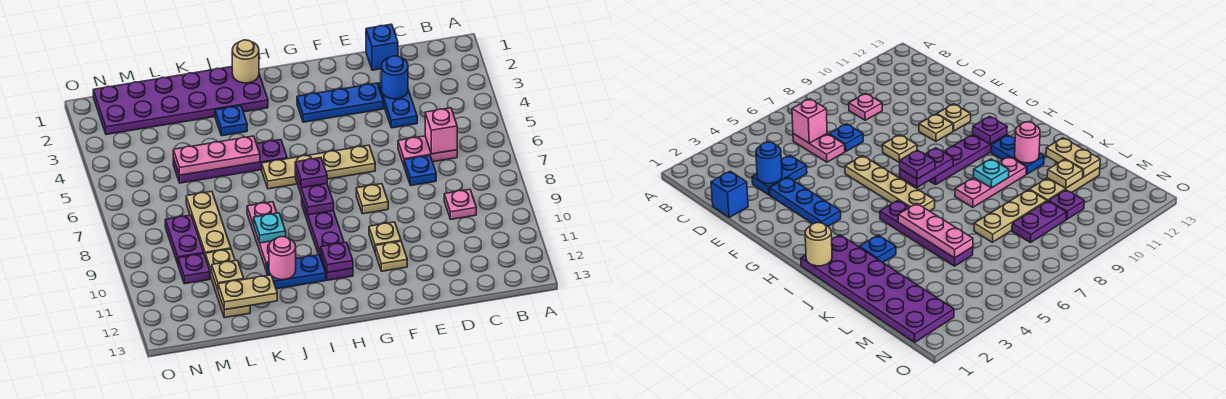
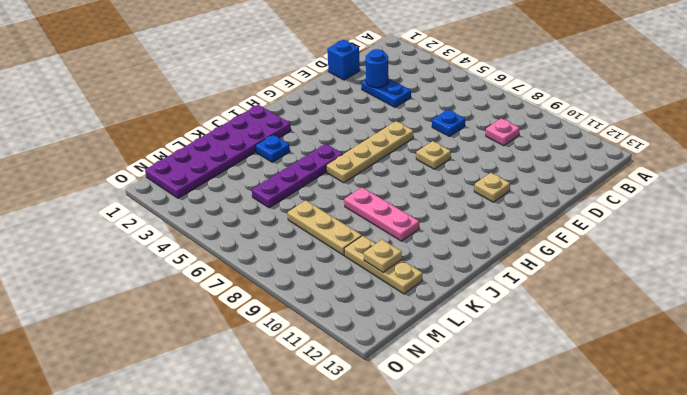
none -> pink plate C6:D6 level 1
none -> blue plate E3:G3 level 1
none -> tan plate F10 level 1
none -> purple plate H8:H11 level 1

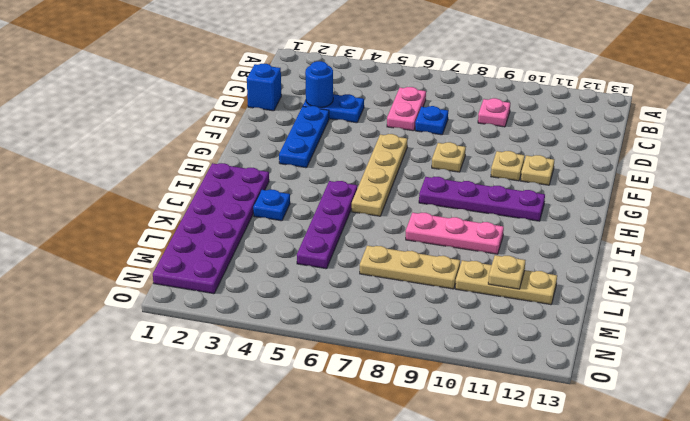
none -> blue plate I11:J11 level 1
none -> purple plate M8:M9 level 1
none -> purple plate M10 level 1
none -> pink brick C6 level 2

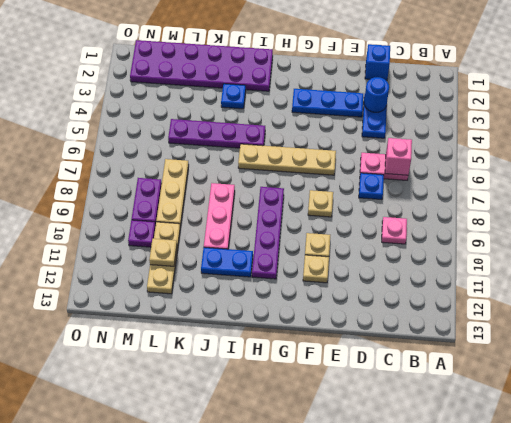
none -> purple plate H7:H8 level 2
none -> purple plate H11 level 2
none -> tan round brick I1 level 2
none -> pink plate J5:L5 level 2

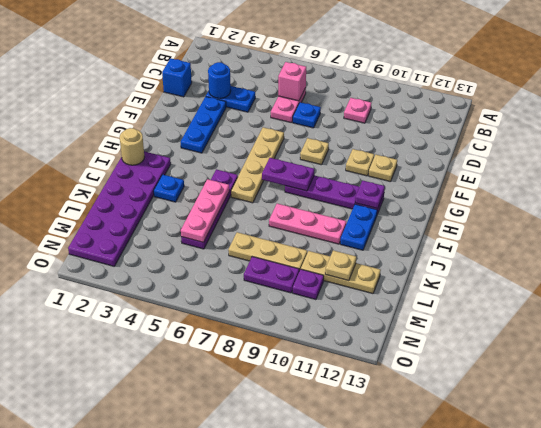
none -> cyan plate J9 level 2
none -> pink round brick J11 level 2
none -> tan plate K12:L12 level 2
none -> purple plate H7 level 3

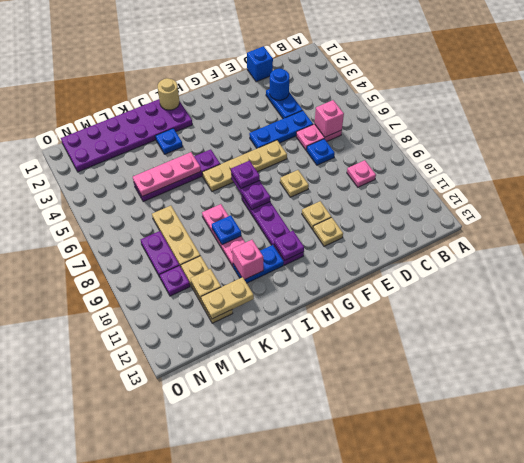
blue plate D5:F5 level 1 -> blue plate E3:G3 level 1
blue plate J9 level 2 -> cyan plate J9 level 2
pink brick J11 level 2 -> pink round brick J11 level 2

